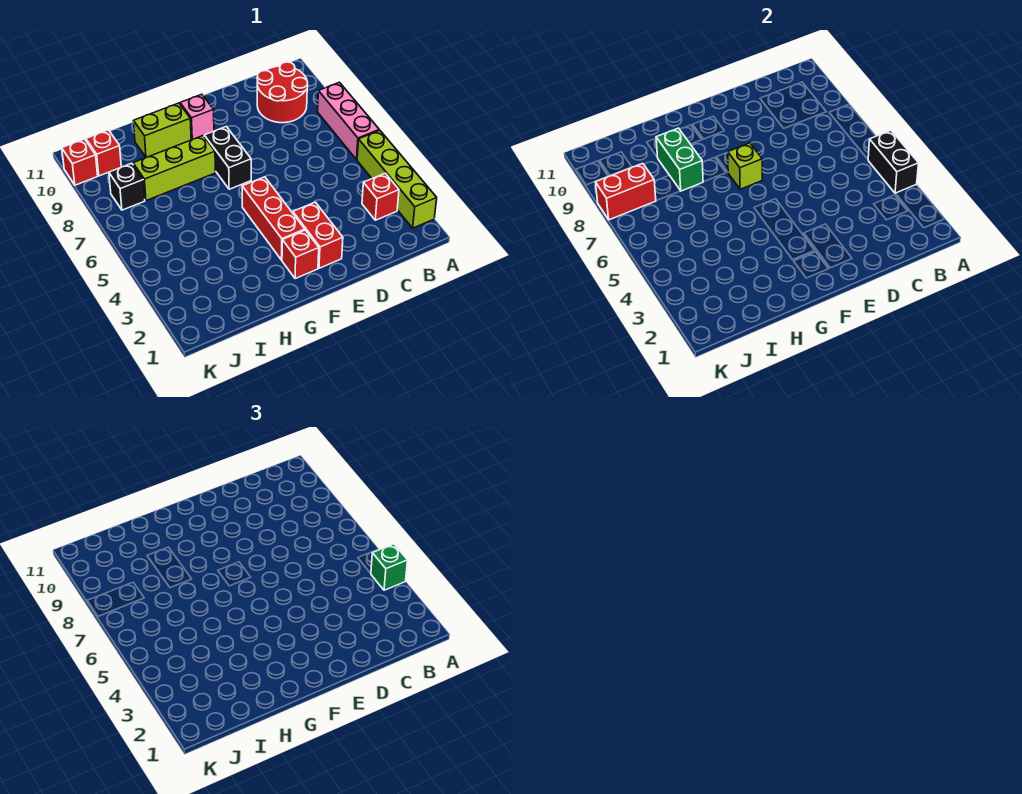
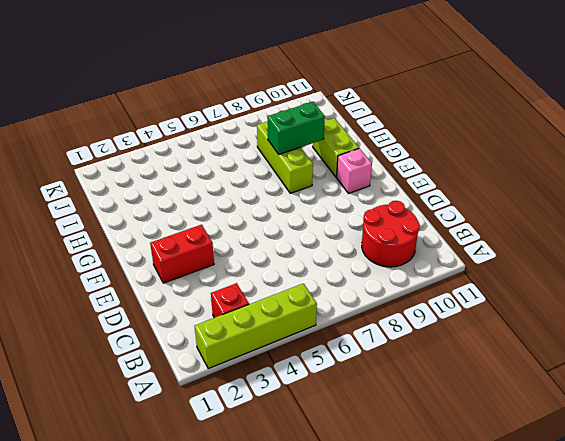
none -> pink brick A6:A8 level 1
none -> red brick F2 level 1
none -> red brick F3:F5 level 1

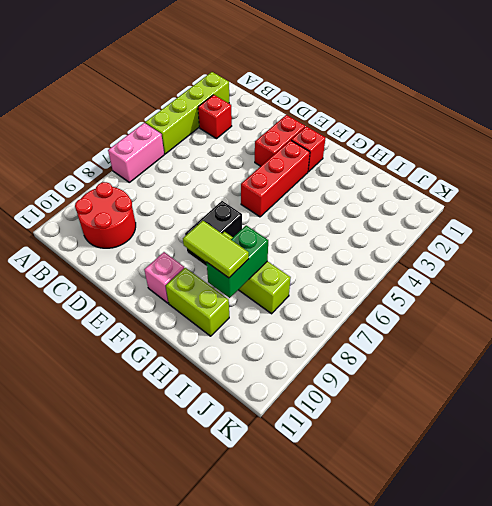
pink brick A6:A7 level 1 -> pink brick A6:A8 level 1
lime tile G9:H9 level 3 -> none
none -> black brick J8 level 1
none -> red brick J10 level 1
none -> red brick K10 level 1

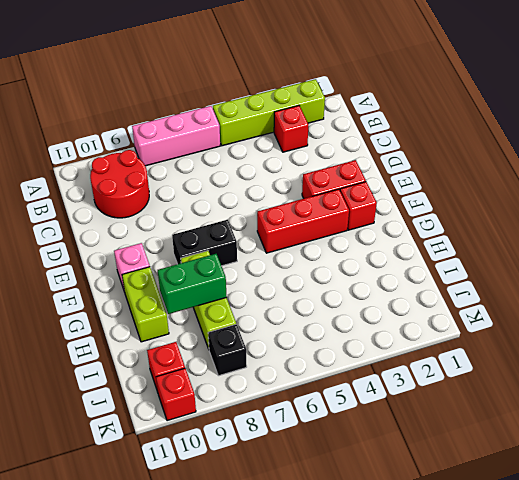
none -> black brick A4:A5 level 2
none -> lime brick F7 level 2
none -> red brick J8:K8 level 2

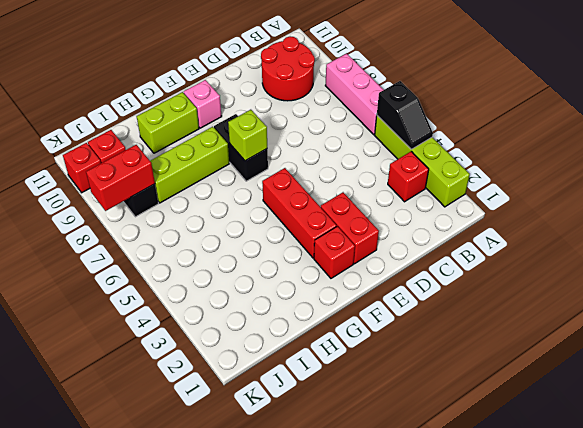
black slope A4:A5 level 2 top 5 -> black brick A4:A5 level 2
none -> green brick H8:H9 level 2
none -> green brick A4 level 3

